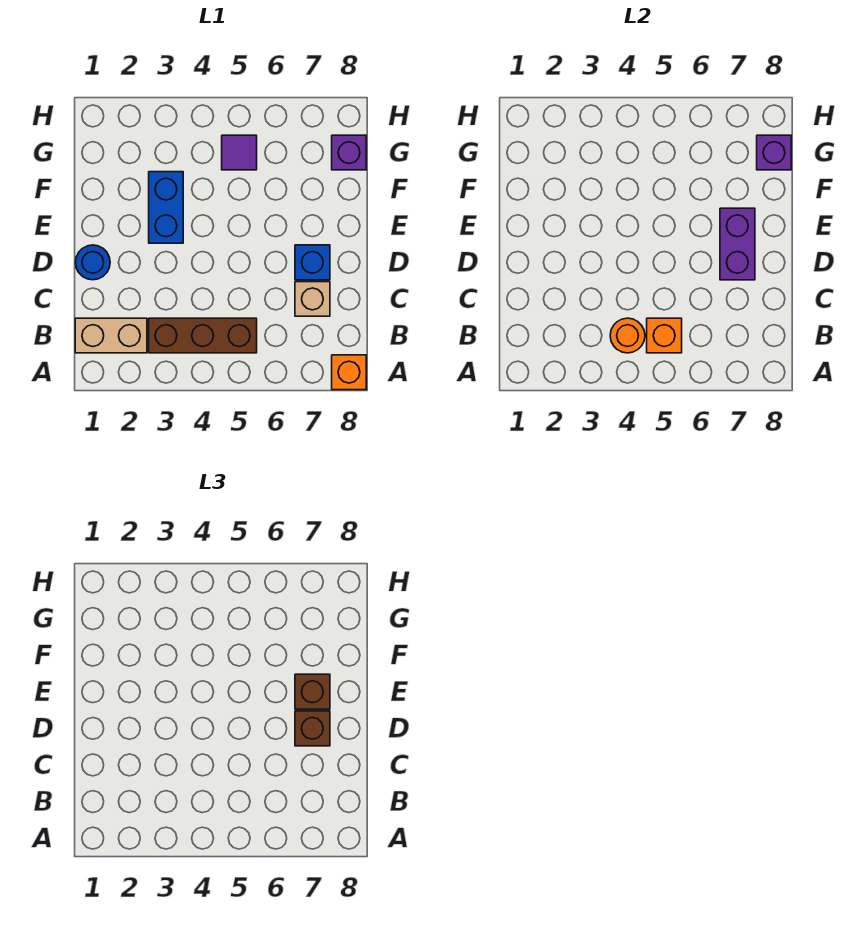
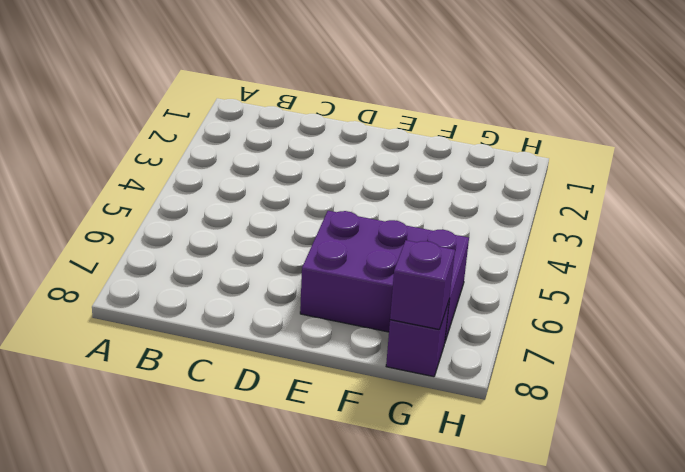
purple brick E6:G7 level 1 -> none
none -> orange brick A8 level 1
none -> tan brick B1:B2 level 1
none -> brown brick B3:B5 level 1

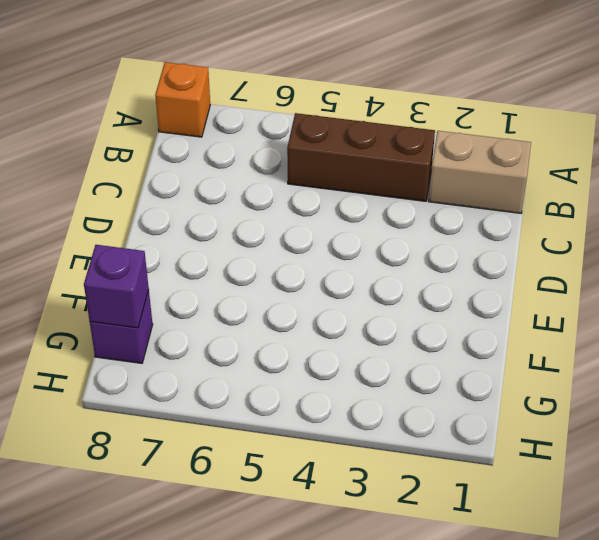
none -> tan brick C7 level 1
none -> blue round brick D1 level 1
none -> blue brick D7 level 1

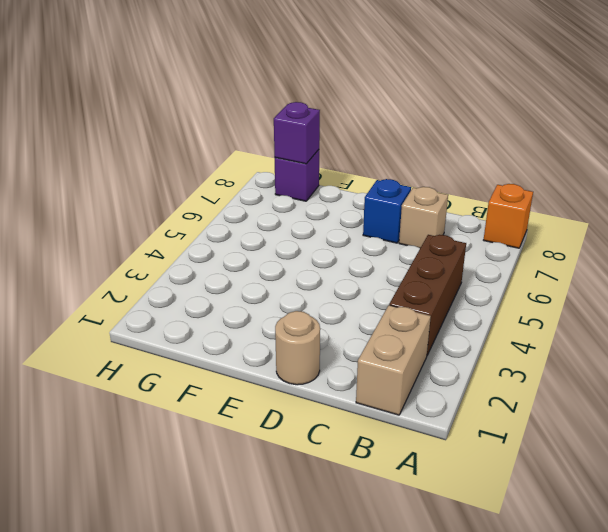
tan round brick D1 level 1 -> blue round brick D1 level 1
none -> blue brick E3:F3 level 1
none -> purple tile G5 level 1
none -> orange round brick B4 level 2

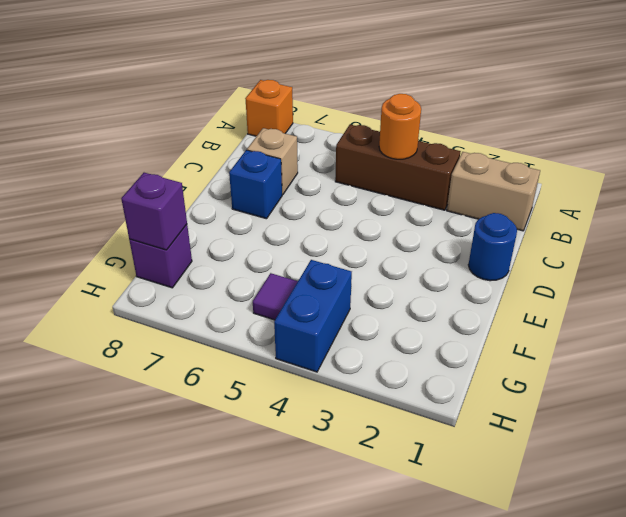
blue brick G4:H4 level 1 -> blue brick E3:F3 level 1
none -> orange brick B5 level 2
none -> purple brick D7:E7 level 2
none -> brown brick D7 level 3

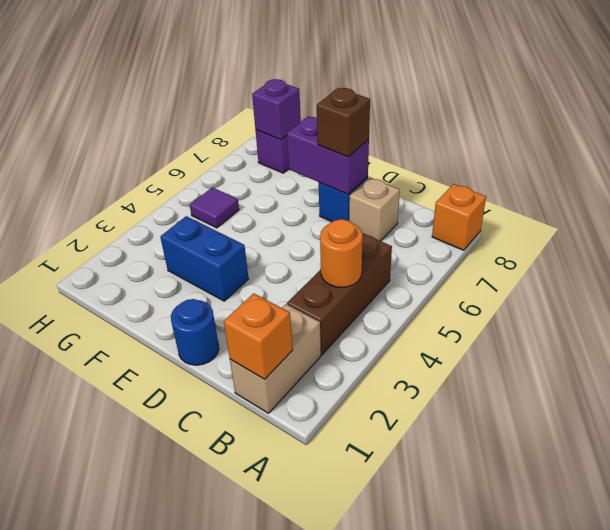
orange brick B1 level 2 -> orange brick B5 level 2
none -> brown brick E7 level 3

